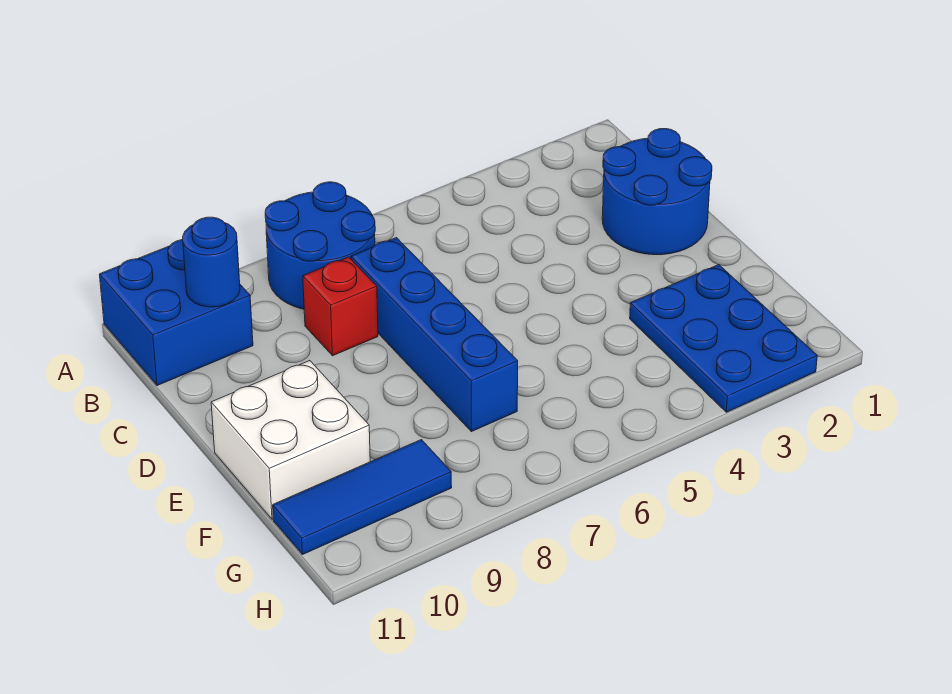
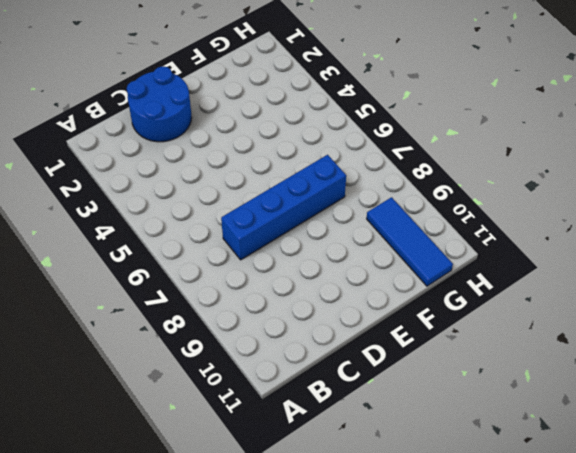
none -> blue round brick A7:B8 level 1
none -> blue brick A10:B11 level 1

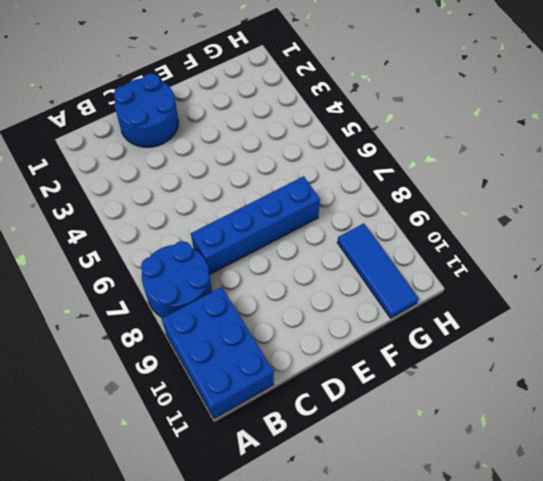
blue brick A9:B11 level 1 -> blue brick A10:B11 level 1
none -> red brick C8 level 1
none -> white brick E10:F11 level 1

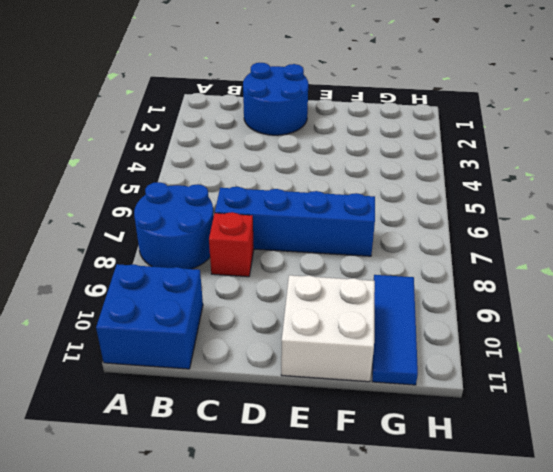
none -> blue plate F2:H3 level 1
none -> blue round brick B10 level 2

